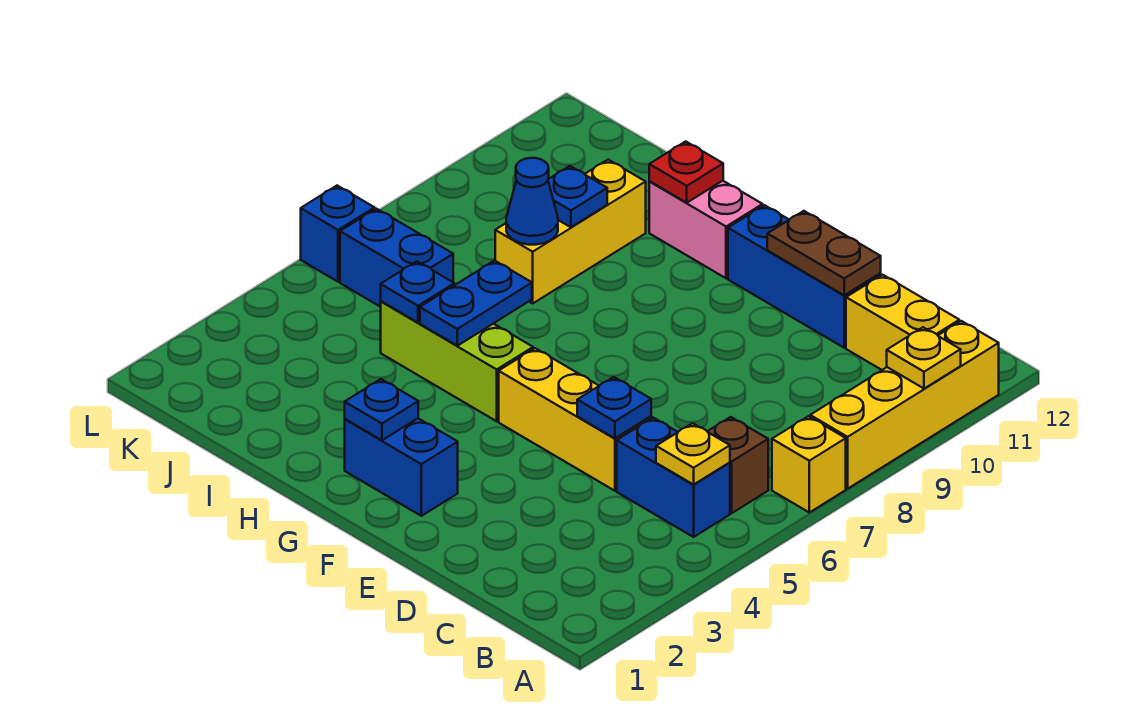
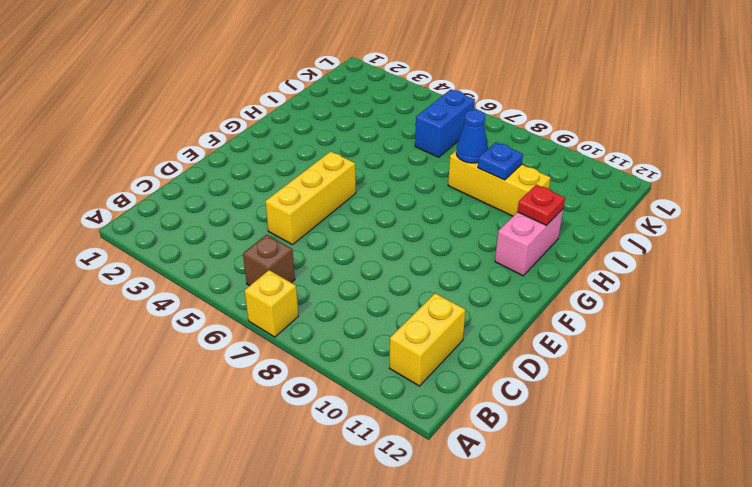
none -> yellow brick A8:A11 level 1
none -> blue brick B5:C5 level 1
none -> blue brick D11:F11 level 1

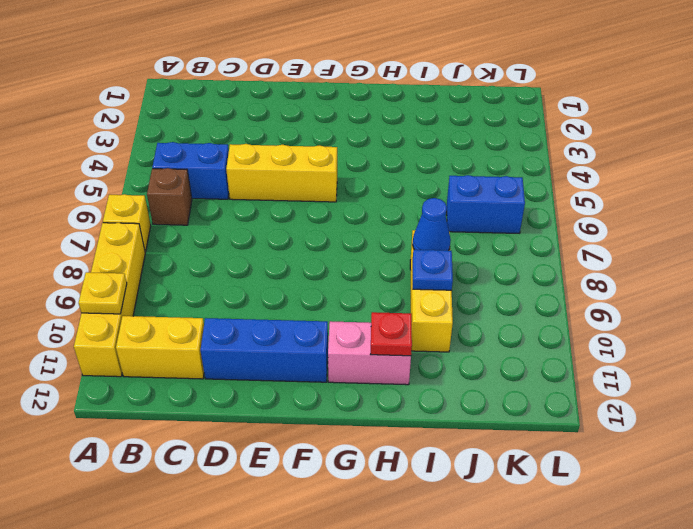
none -> blue brick F2:G2 level 1
none -> lime brick G5:I5 level 1
none -> blue brick L6 level 1

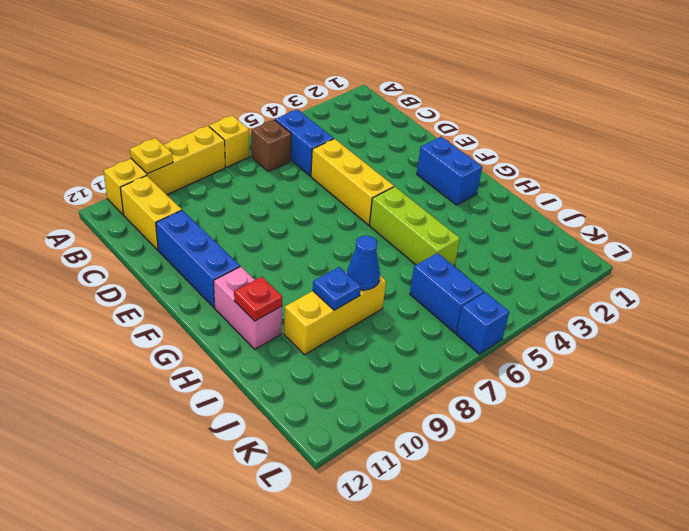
none -> yellow plate B5 level 2
none -> blue plate D5 level 2
none -> brown plate D11:E11 level 2

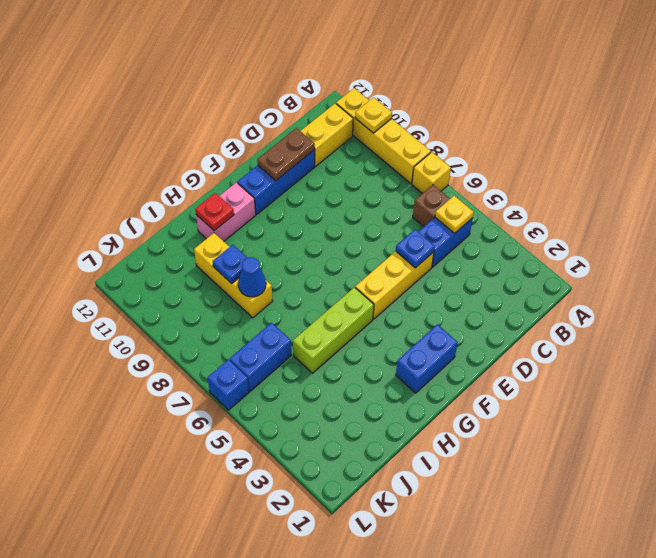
none -> blue plate G2 level 2
none -> blue plate H5:H6 level 2
none -> blue plate I5 level 2

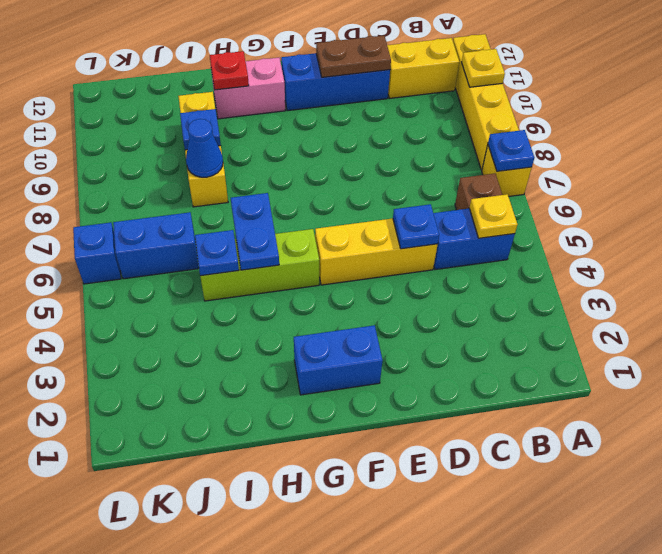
blue plate A7 level 2 -> blue plate G2 level 2

